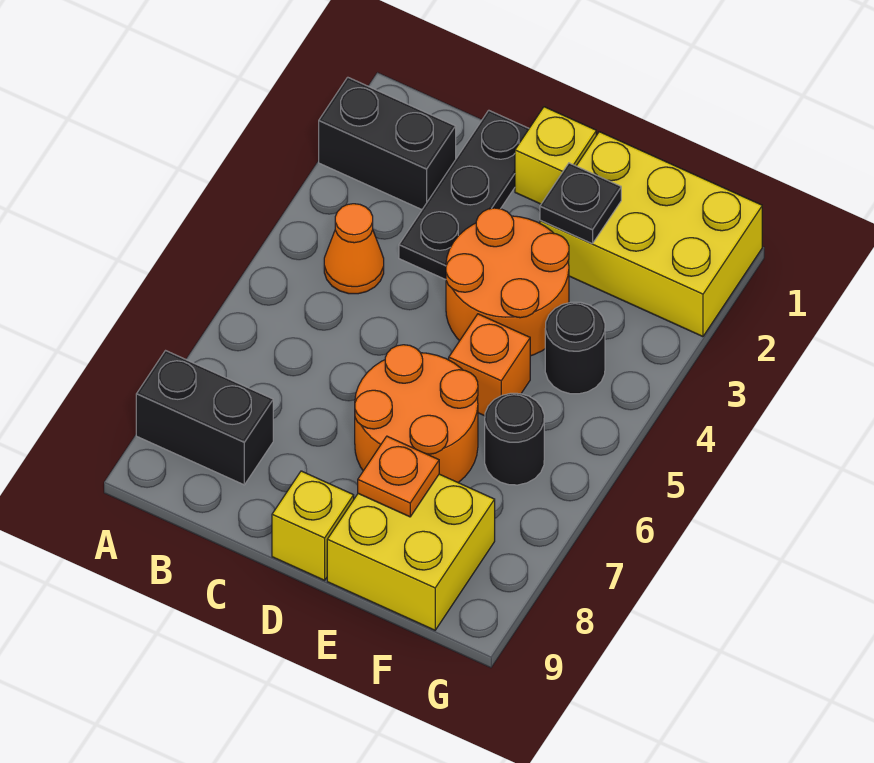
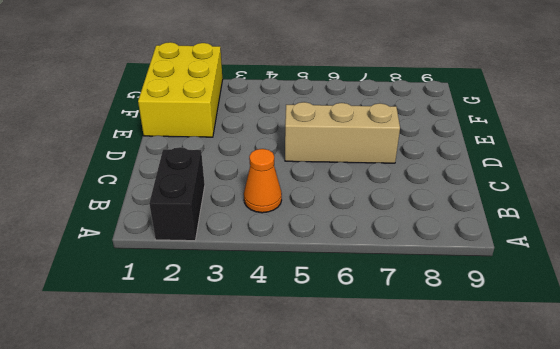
tan brick D5:D7 level 1 -> orange round brick D6:E7 level 1
none -> black brick A8:B8 level 1
none -> black plate C1:C3 level 1
none -> yellow brick D1 level 1

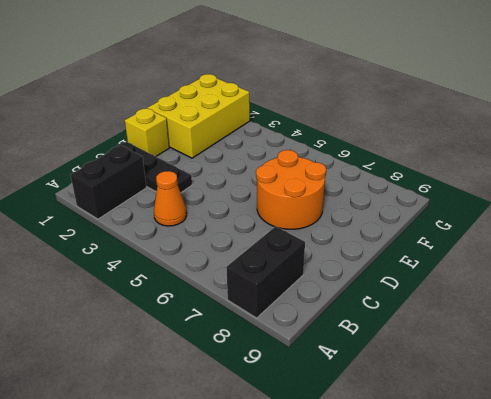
none -> orange round brick D3:E4 level 1
none -> yellow brick D9 level 1
none -> orange brick E5 level 1

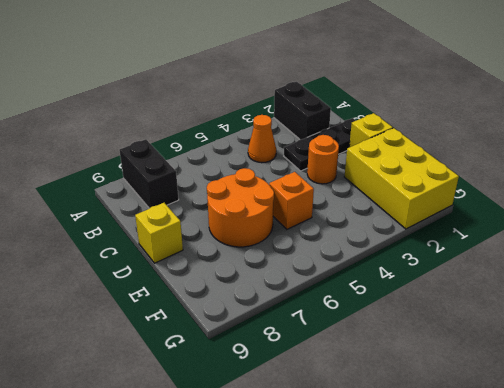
orange round brick D3 level 1 -> orange round brick D3:E4 level 1
none -> yellow brick E8:F9 level 1
none -> black round brick F4 level 1
none -> black round brick F6 level 1

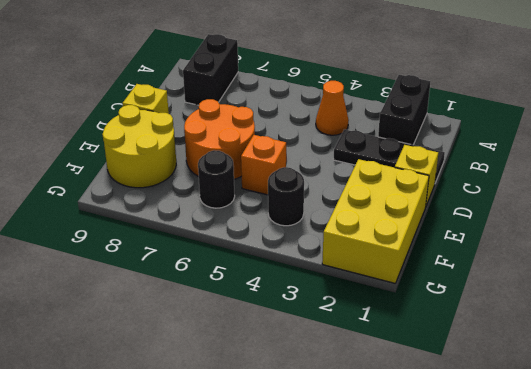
yellow round brick E8:F9 level 1 -> yellow brick E8:F9 level 1
none -> orange round brick D3:E4 level 1
none -> black plate E2 level 2
none -> orange plate E8 level 2

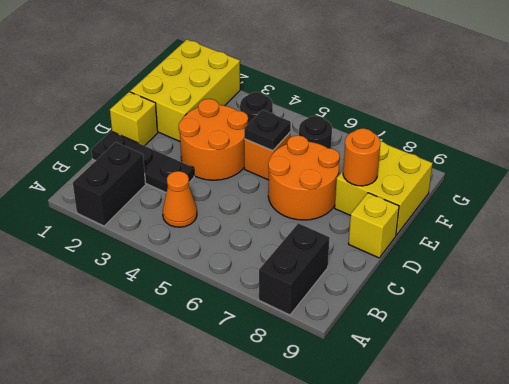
black plate E5 level 2 -> black plate E2 level 2
orange round brick E8 level 2 -> orange plate E8 level 2

